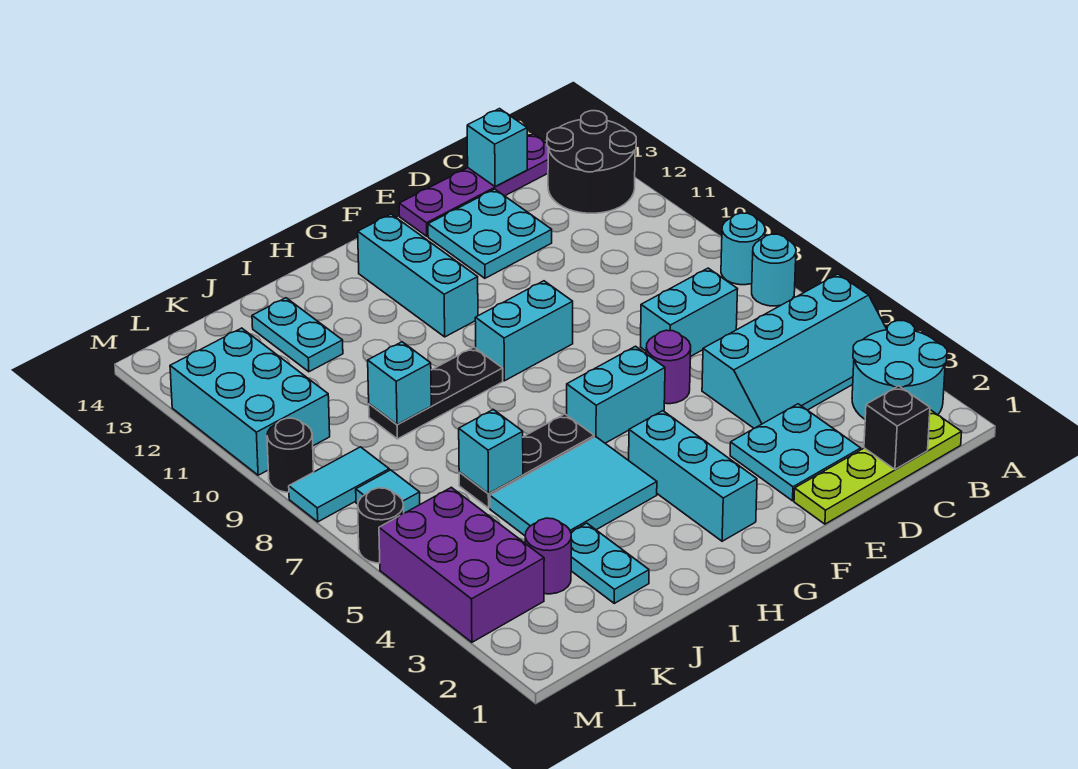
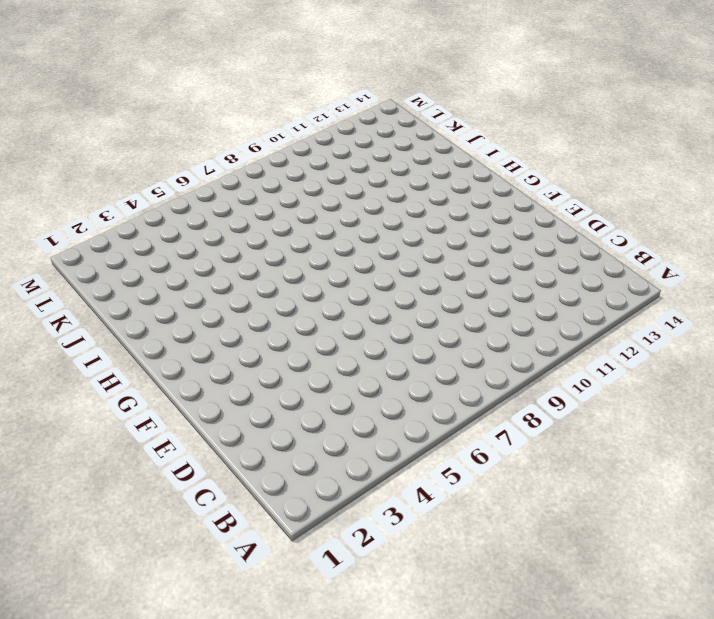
none -> cyan round brick A2:B3 level 1
none -> cyan slope A4:D5 level 1 top 5
none -> cyan round brick A7 level 1
none -> cyan round brick A8 level 1

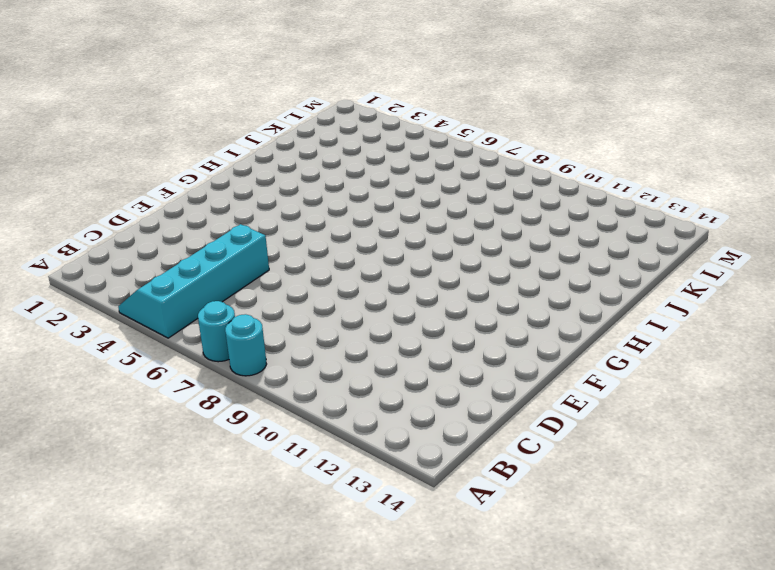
none -> cyan round brick A2:B3 level 1
none -> black round brick A12:B13 level 1
none -> lime plate B1:E1 level 1
none -> purple plate B14:E14 level 1

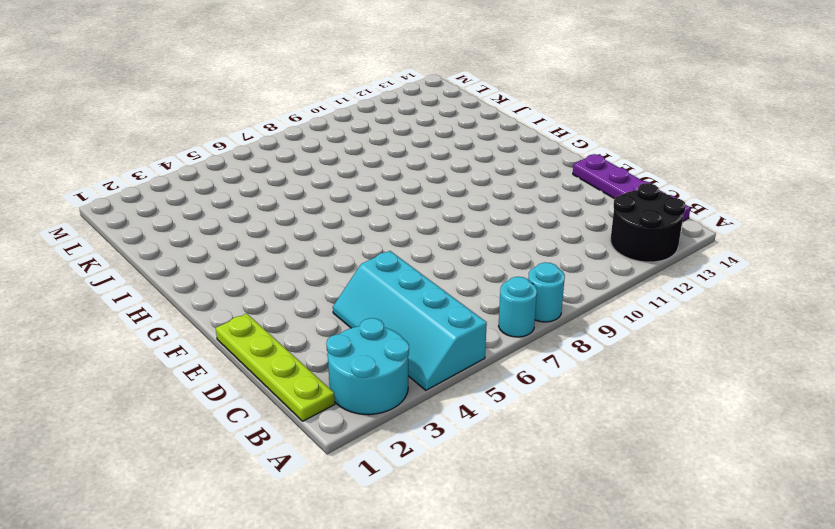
none -> cyan brick C7:D7 level 1
none -> cyan plate D2:E3 level 1
none -> cyan plate D12:E13 level 1
none -> purple round brick E6 level 1

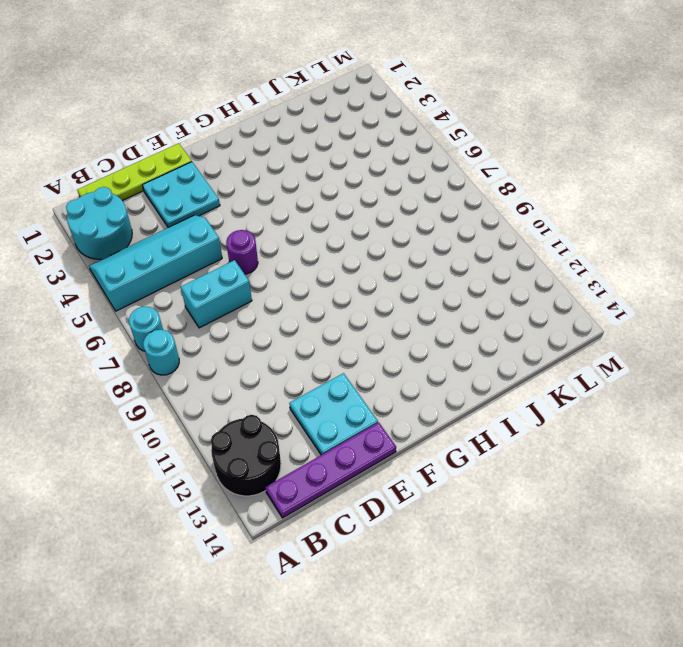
none -> cyan brick F6:G6 level 1
none -> cyan brick F9:G9 level 1
none -> cyan brick G2:G4 level 1
none -> cyan brick G11:G13 level 1

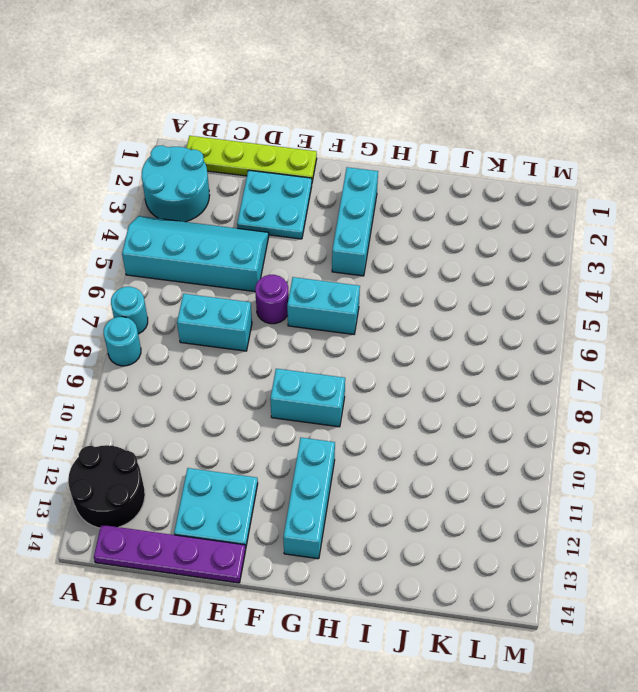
none -> cyan tile H4:J5 level 1
none -> black plate H6:J6 level 1
none -> black plate H9:J9 level 1
none -> cyan plate J2:J3 level 1

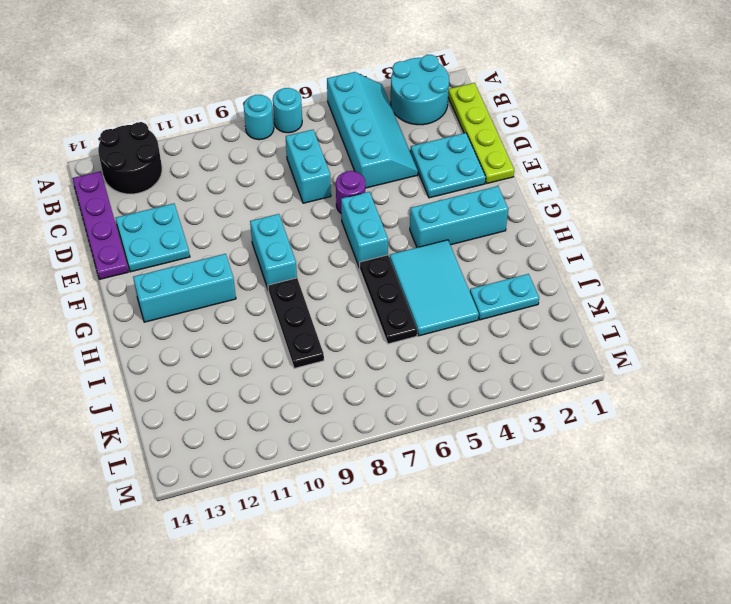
none -> cyan plate J12:J13 level 1
none -> purple round brick K3 level 1
none -> purple brick L3:M5 level 1
none -> cyan tile L7 level 1

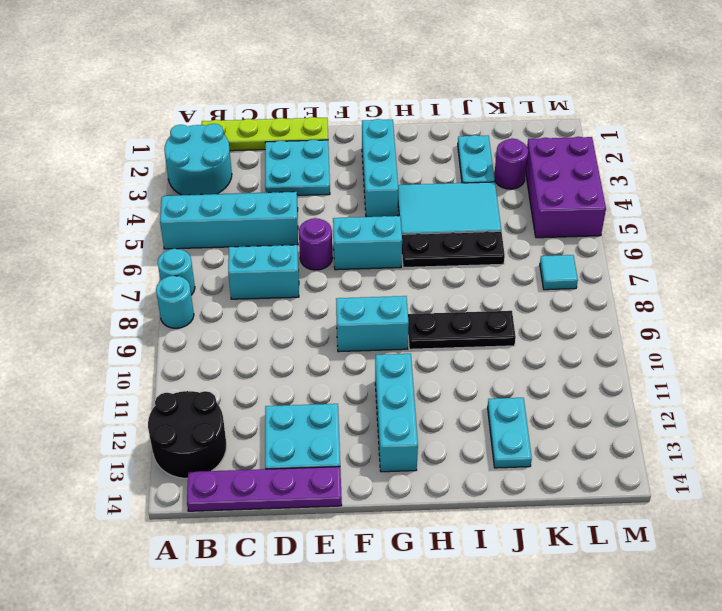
none -> cyan tile L8:M8 level 1
none -> cyan brick L10:M12 level 1
none -> black round brick M6 level 1
none -> black round brick M9 level 1

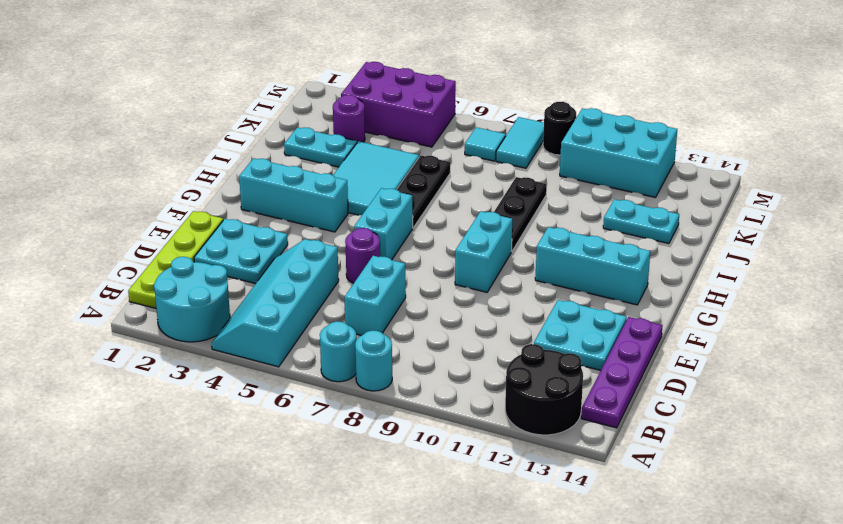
none -> black round brick M6 level 1
none -> black brick C1 level 2
none -> cyan brick C14 level 2
none -> cyan brick J6 level 2

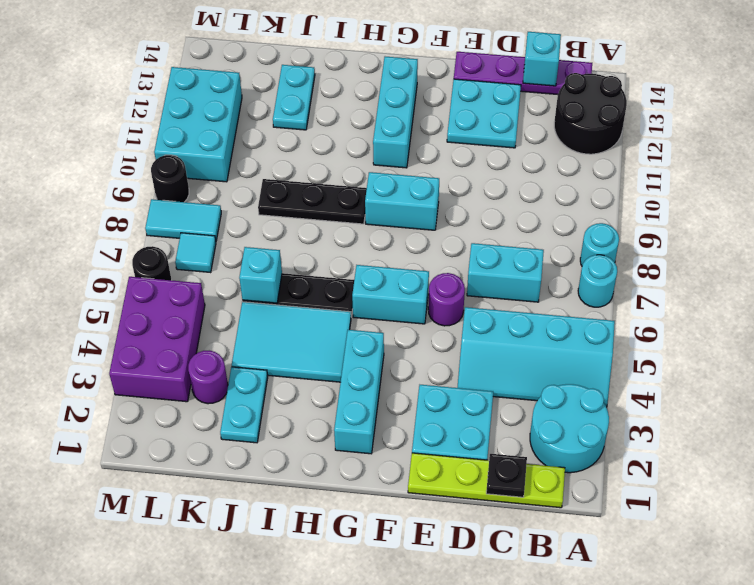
black plate C1 level 2 -> black brick C1 level 2
none -> cyan brick J9 level 2

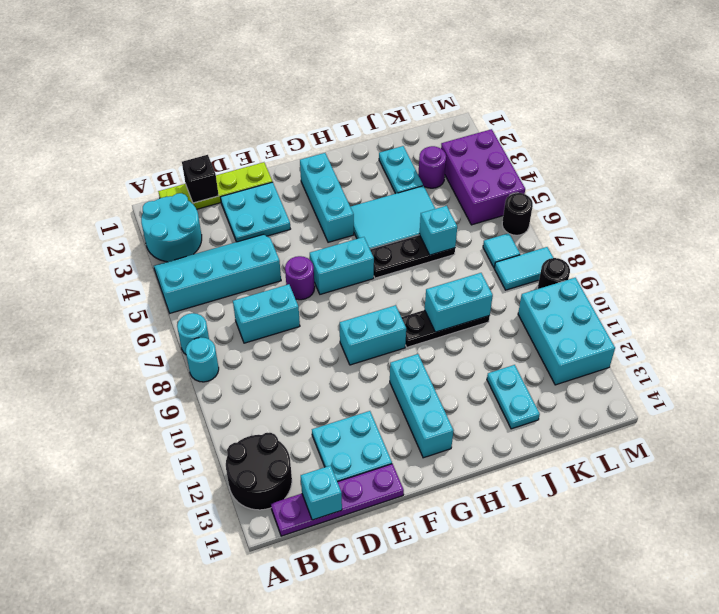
cyan brick I9:J9 level 2 -> cyan brick J9 level 2

